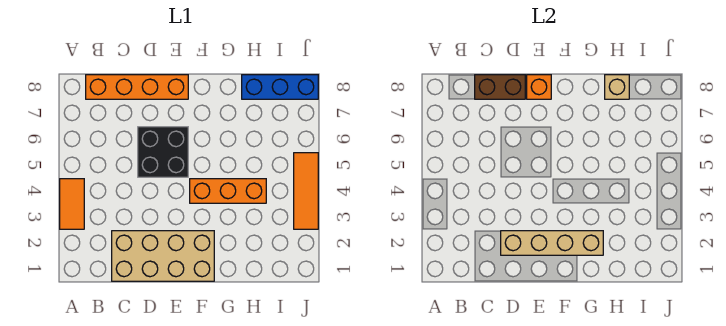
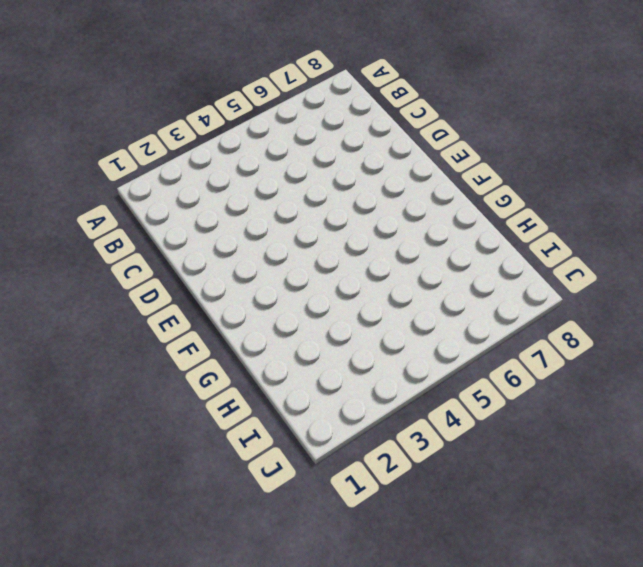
none -> orange tile A3:A4 level 1
none -> orange brick B8:E8 level 1

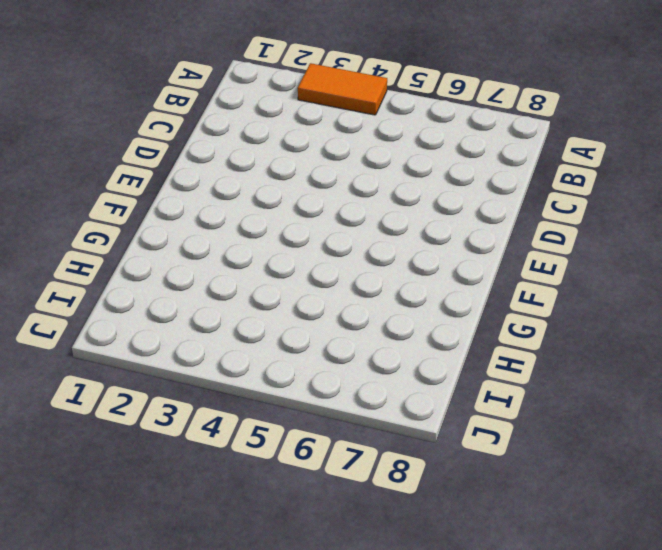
none -> orange brick B8:E8 level 1
none -> tan brick C1:F2 level 1

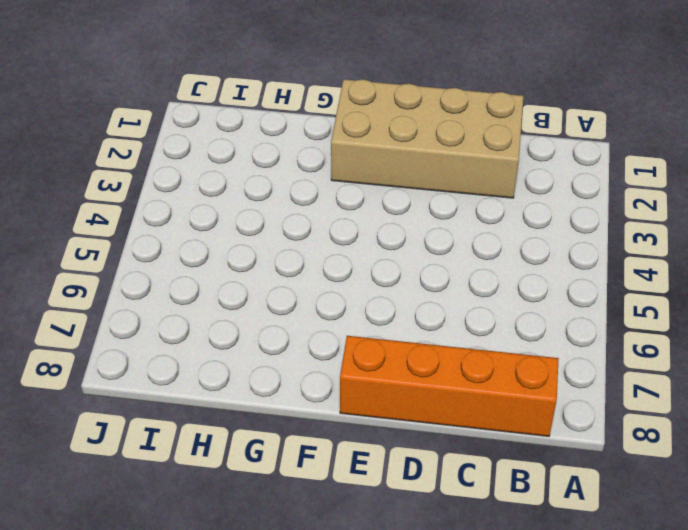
none -> orange tile A3:A4 level 1
none -> black brick D5:E6 level 1

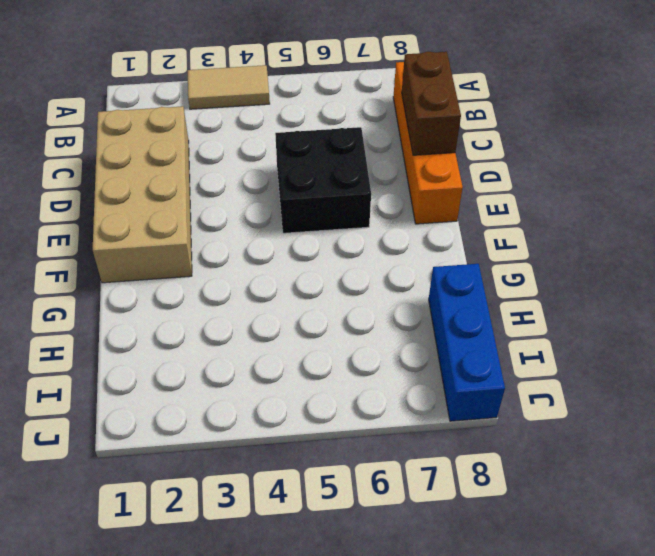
tan tile A3:A4 level 1 -> orange tile A3:A4 level 1
none -> orange brick F4:H4 level 1
none -> orange tile J3:J5 level 1

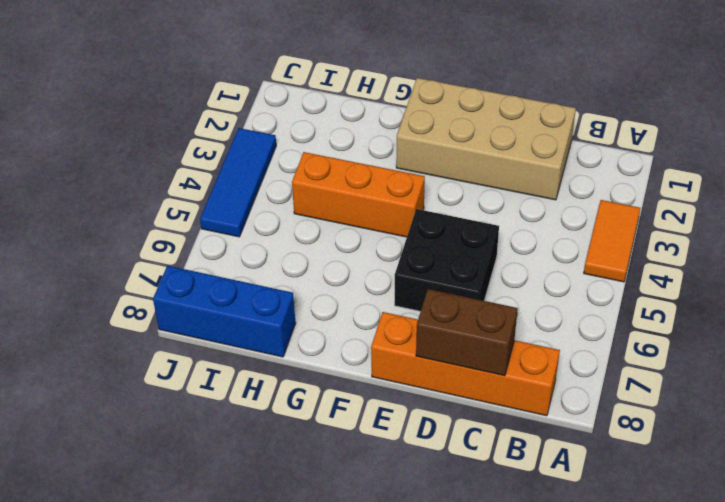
blue tile J3:J5 level 1 -> orange tile J3:J5 level 1
none -> tan brick D2:G2 level 2
none -> orange brick E8 level 2

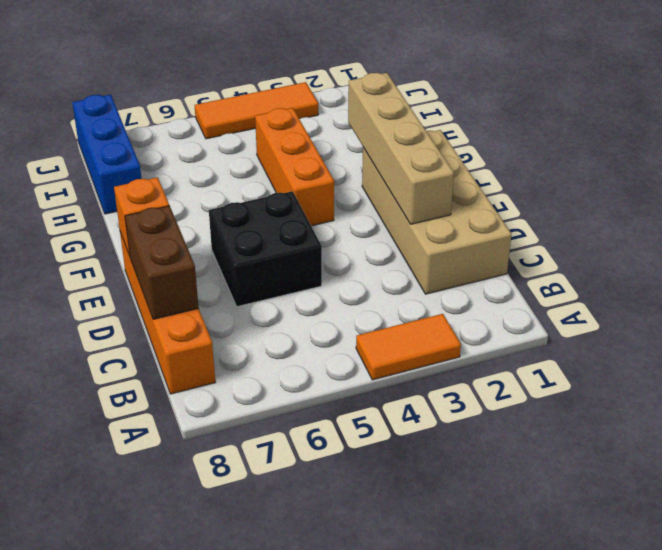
none -> tan brick H8 level 2

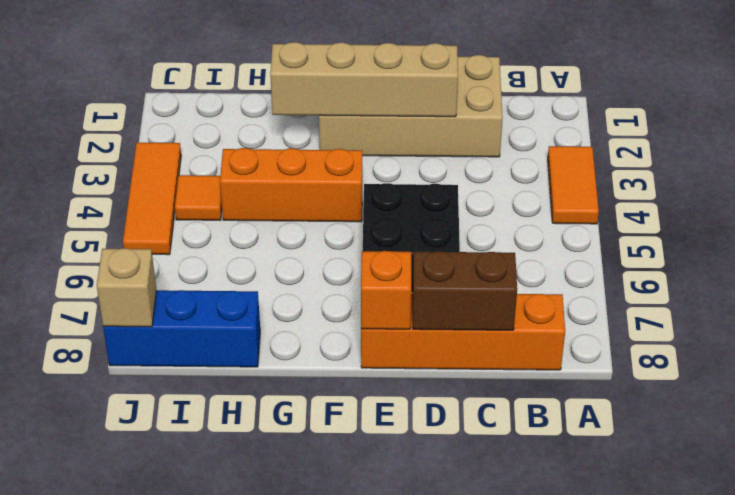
orange tile I4 level 1 -> none
tan brick J8 level 2 -> tan brick H8 level 2

